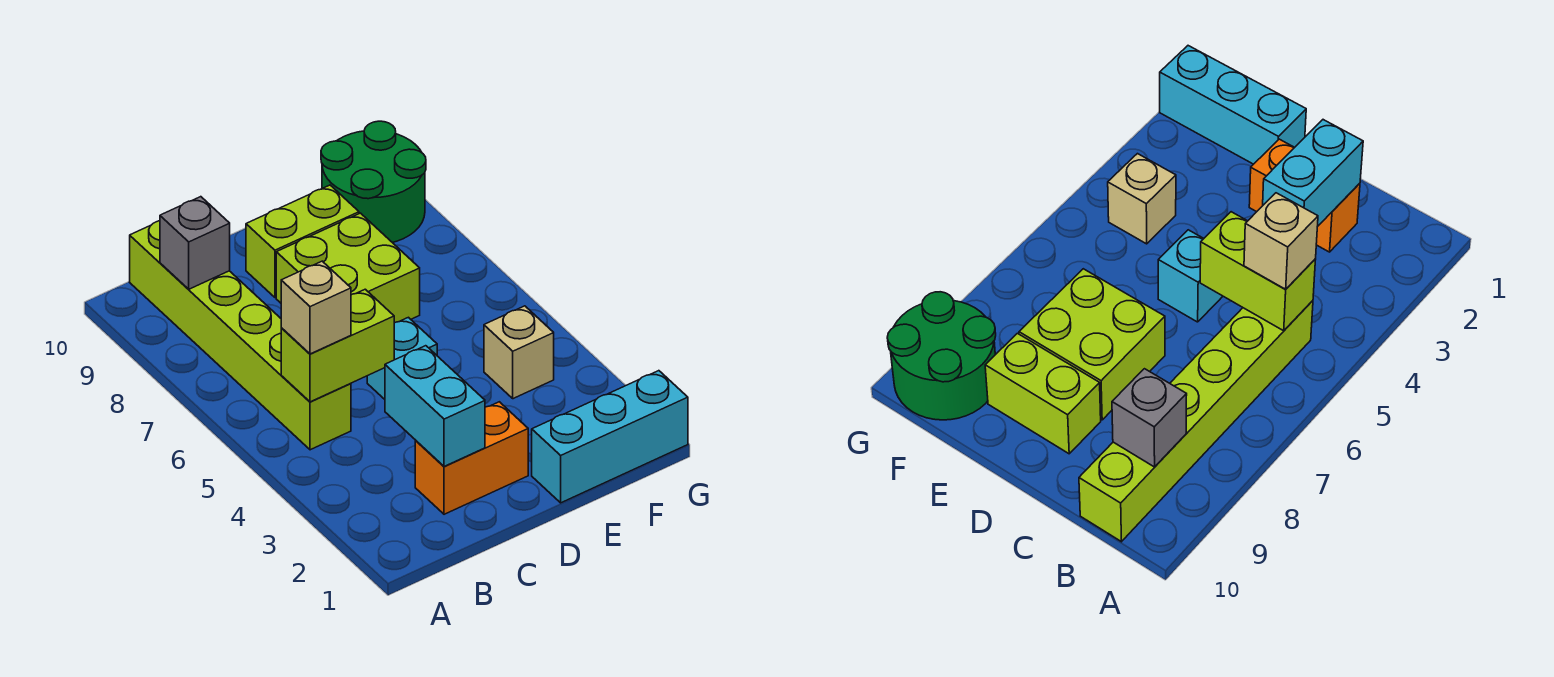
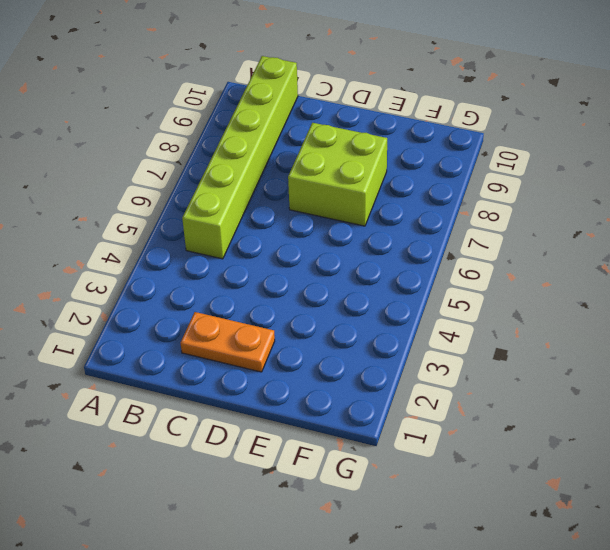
orange plate C2:D2 level 1 -> orange brick C2:D2 level 1
none -> cyan brick D5 level 1
none -> lime brick D9:E9 level 1
none -> cyan brick E1:G1 level 1

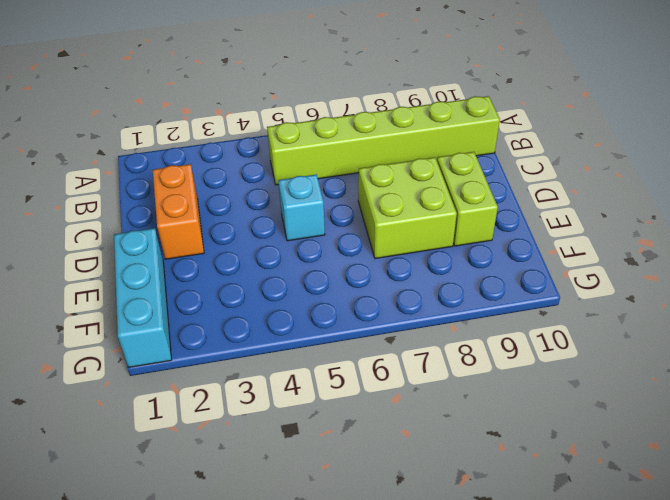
none -> tan brick F4 level 1
none -> green round brick F9:G10 level 1
none -> lime brick B5:C5 level 2

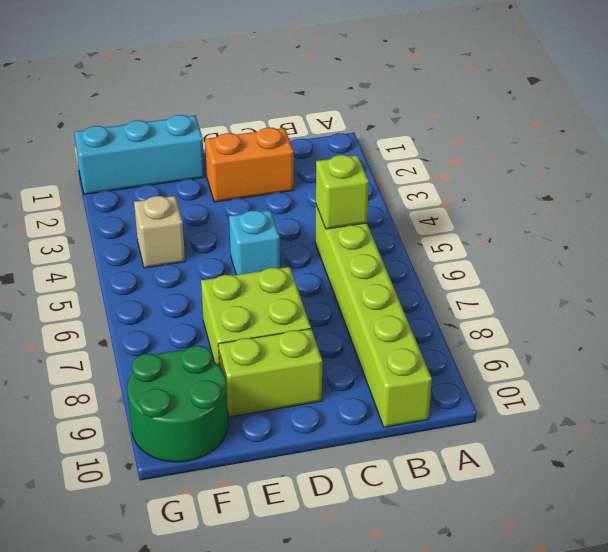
lime brick B5 level 2 -> lime brick B5:C5 level 2
none -> grey brick B9 level 2
none -> cyan brick C2:C3 level 2
none -> tan brick B5 level 3

